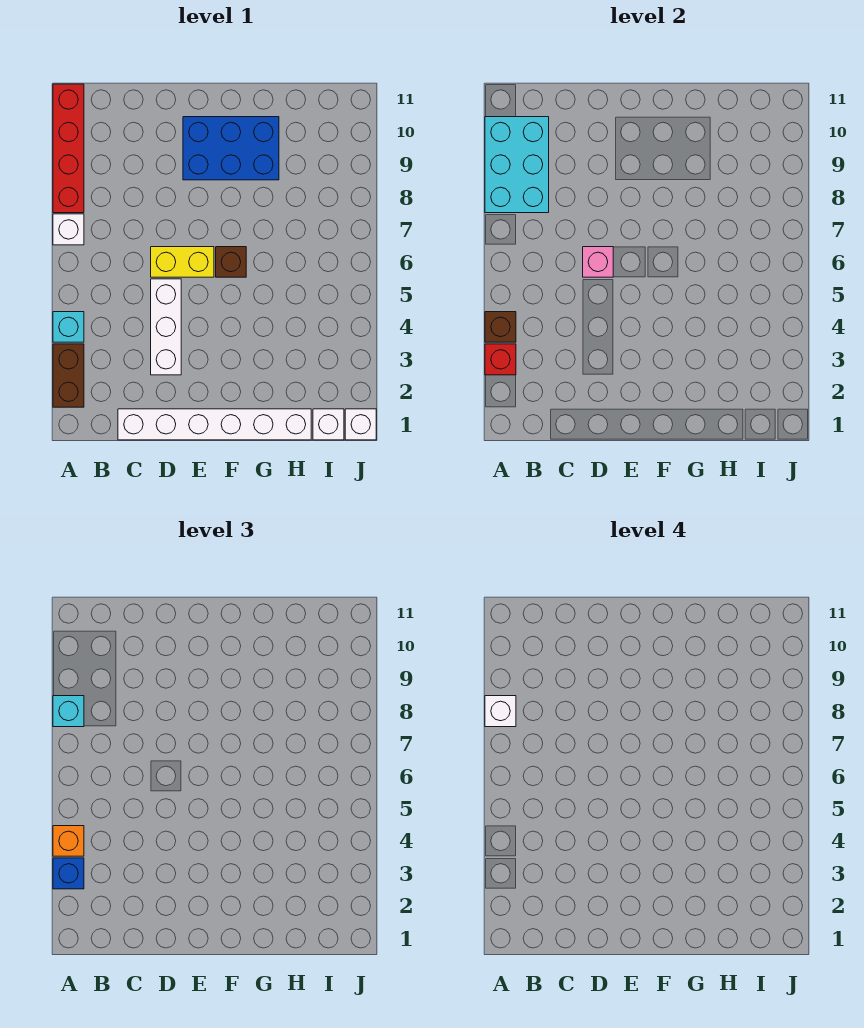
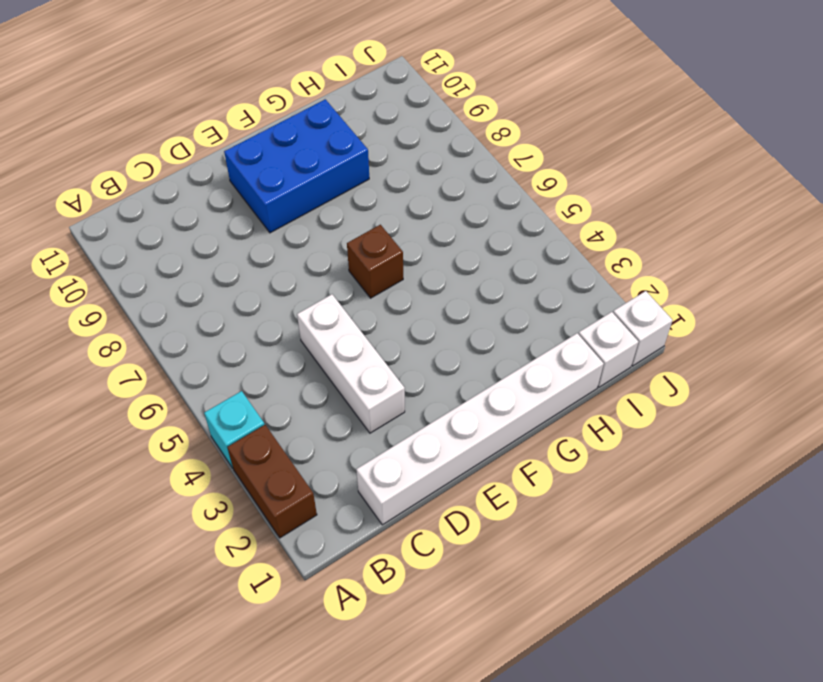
none -> white brick A7 level 1
none -> red brick A8:A11 level 1
none -> yellow brick D6:E6 level 1

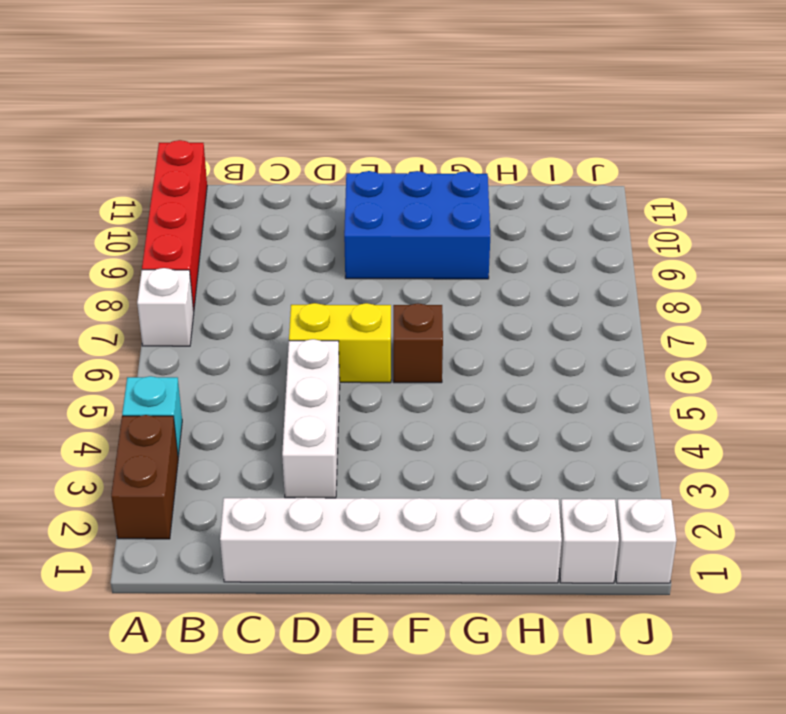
none -> red brick A3 level 2
none -> brown brick A4 level 2
none -> cyan brick A8:B10 level 2

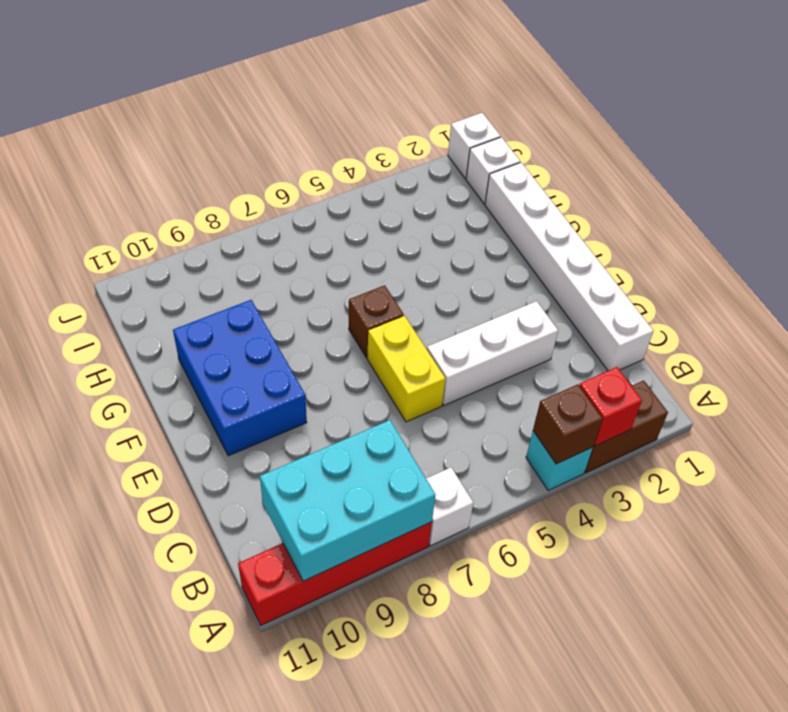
none -> pink brick D6 level 2
none -> blue brick A3 level 3
none -> orange brick A4 level 3

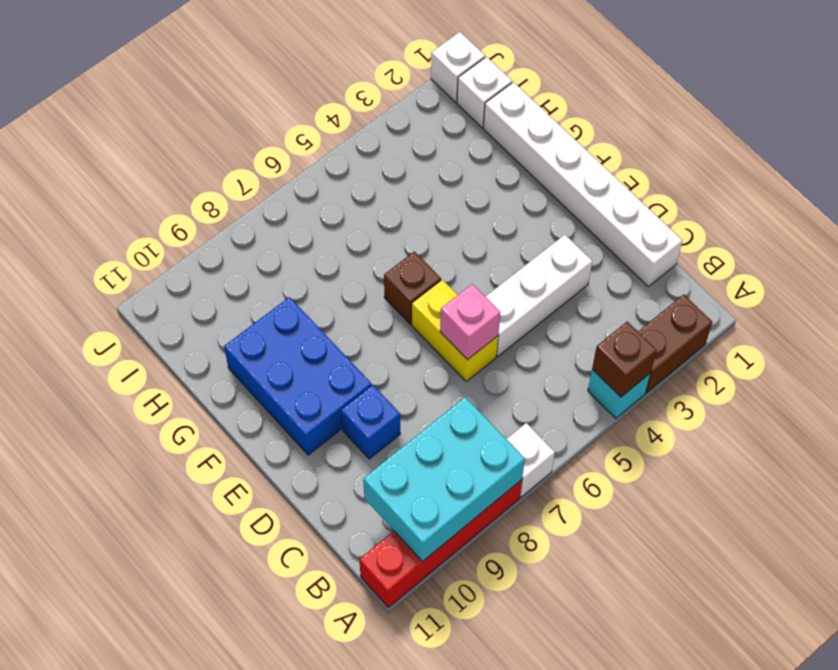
blue brick D9 level 1 -> blue brick A3 level 3
none -> red brick A3 level 2
none -> orange brick A4 level 3
none -> cyan brick A8 level 3

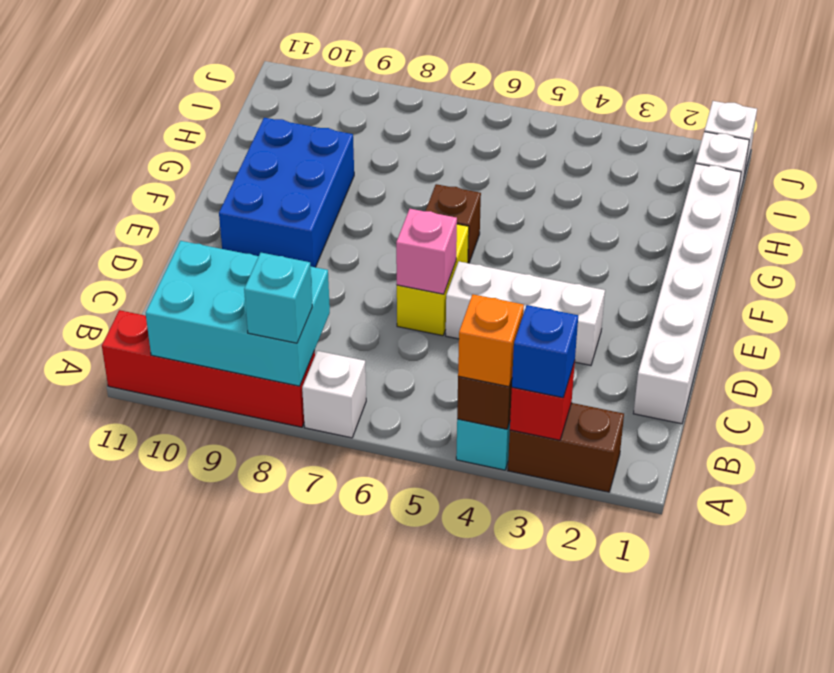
none -> white brick A8 level 4

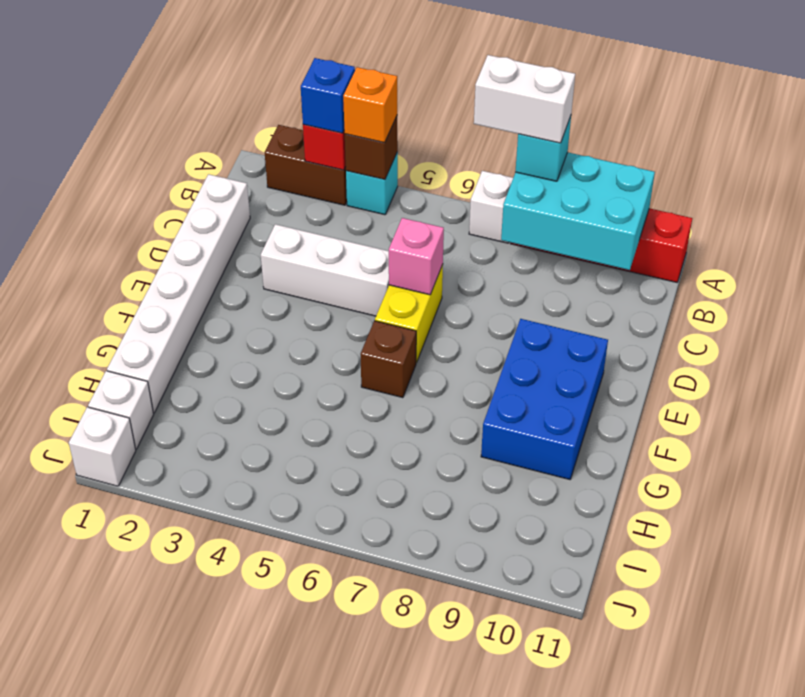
white brick A7:A8 level 4 -> white brick A8 level 4

